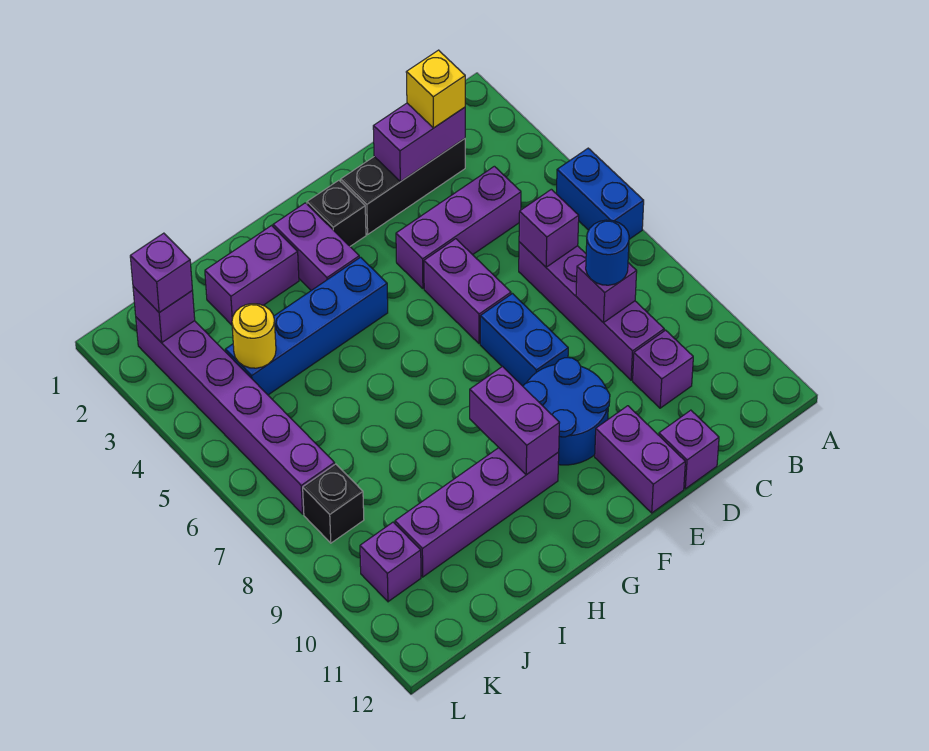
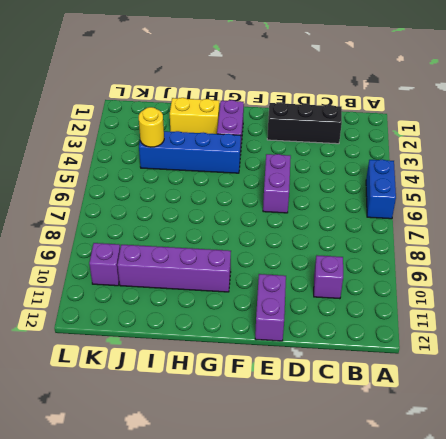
yellow brick H2:I2 level 1 -> purple brick H2:I2 level 1
none -> purple brick C4:E4 level 1
none -> purple brick C6:C9 level 1
none -> purple brick D12 level 1

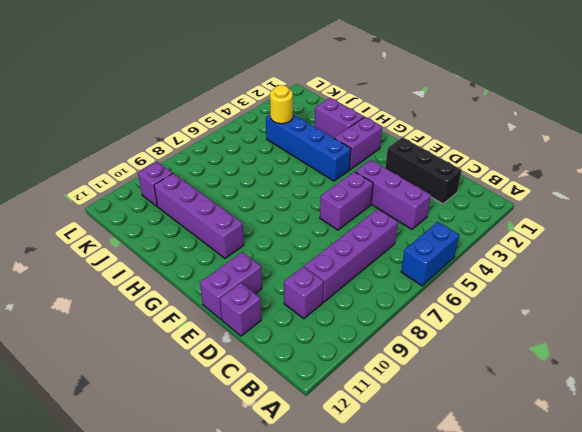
none -> blue brick E7:E8 level 1
none -> blue round brick E9:F10 level 1
none -> black brick F2 level 1

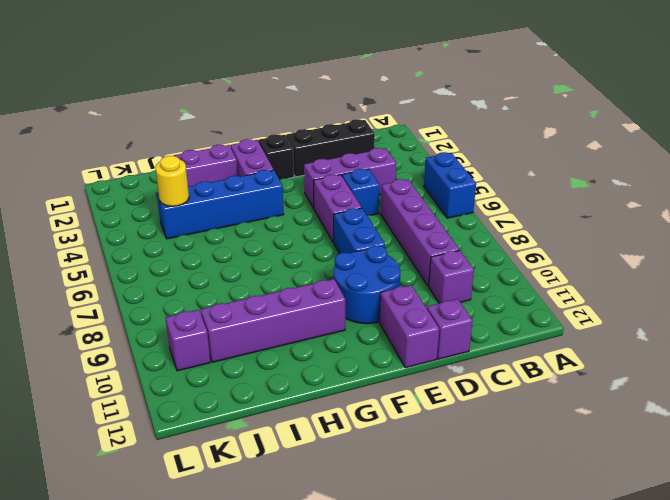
blue brick D5 level 1 -> none
none -> purple brick K2:K7 level 1
none -> black brick K8 level 1
none -> purple brick C2:D2 level 2

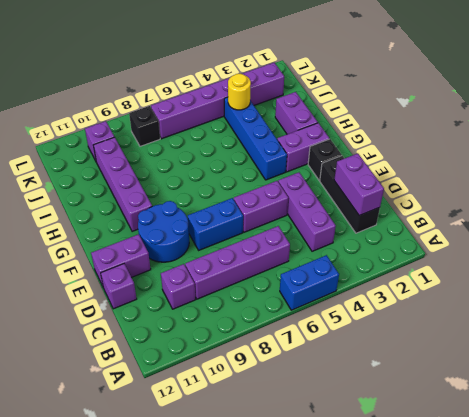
none -> purple brick C6 level 2
none -> purple brick C8 level 2
none -> purple brick G9:G10 level 2

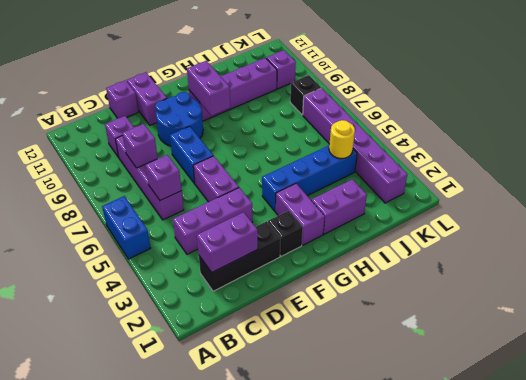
none -> purple brick K2 level 2
none -> yellow brick C2 level 3
none -> blue round brick C8 level 3

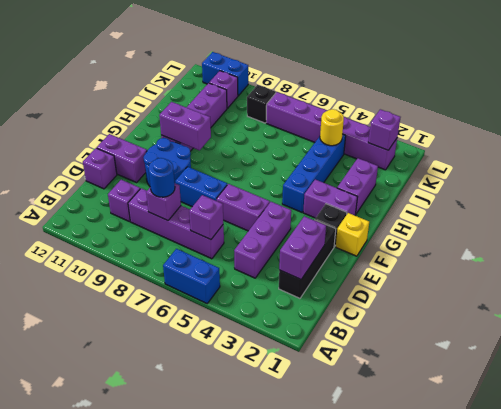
yellow brick F1 level 1 -> yellow brick C2 level 3
blue brick L10:L11 level 1 -> none
none -> purple brick K2 level 3

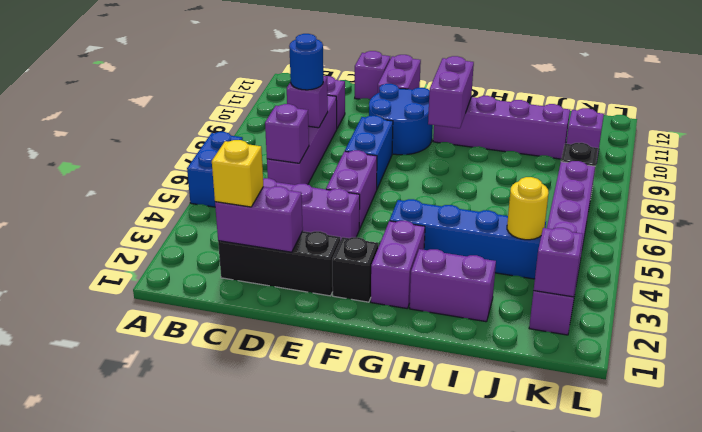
none -> purple brick K2 level 3

